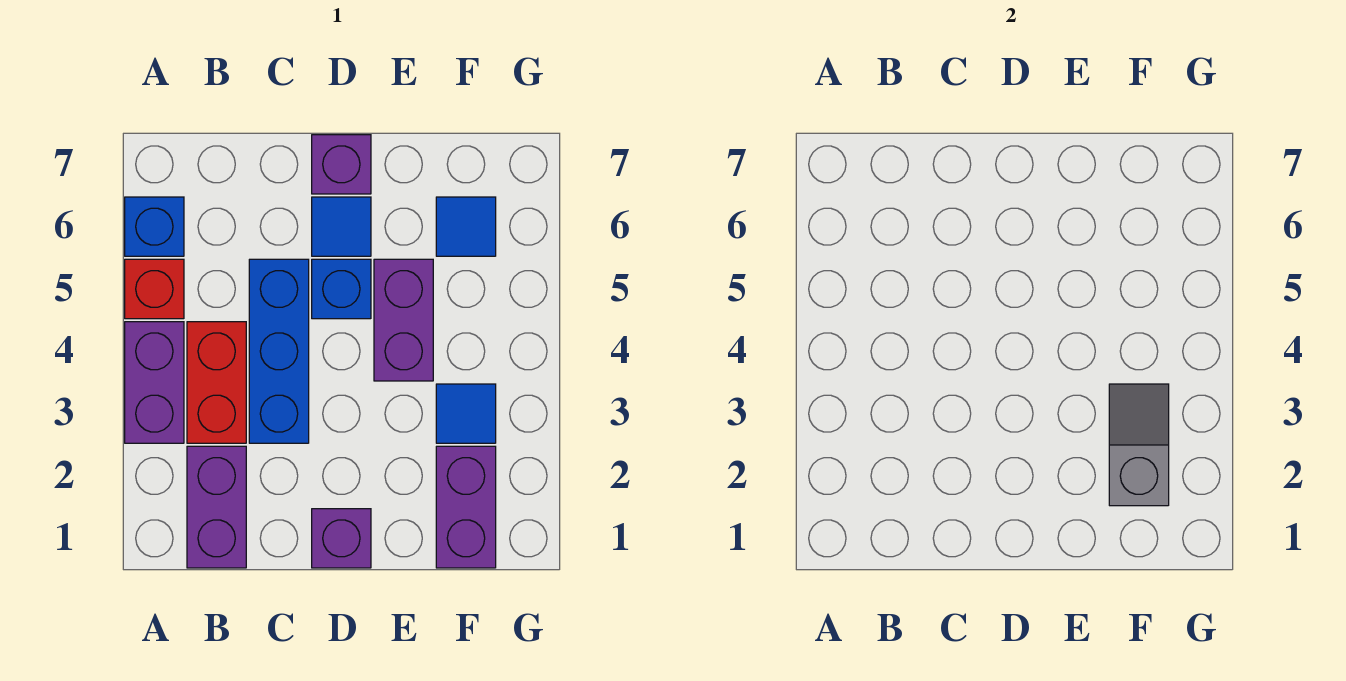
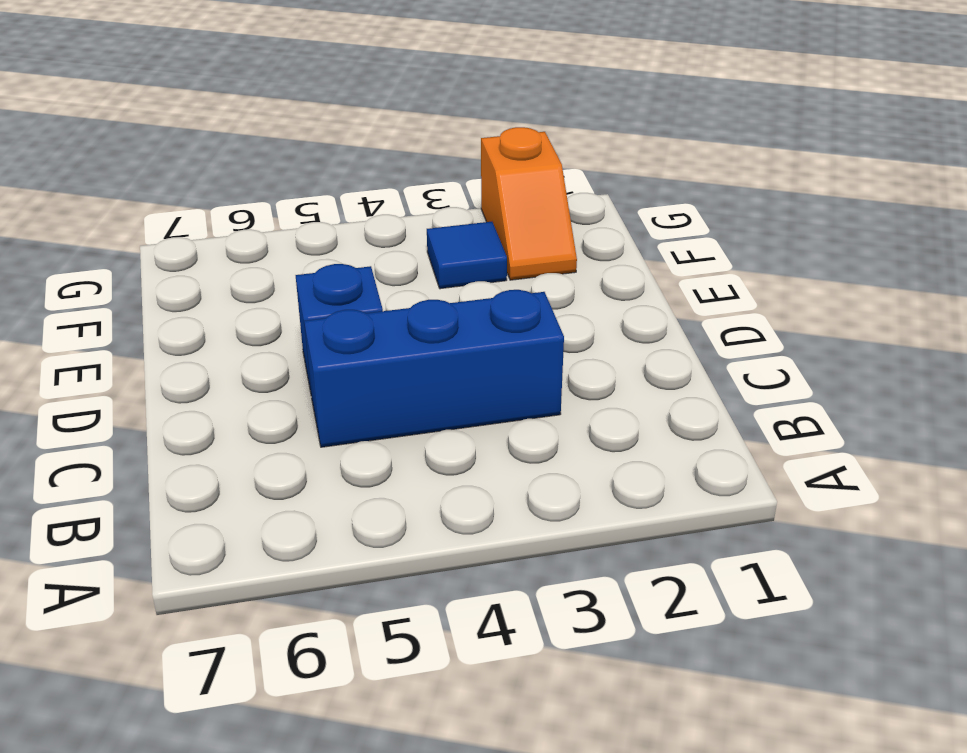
orange slope F2:G2 level 1 top G -> purple brick F1:F2 level 1
none -> purple brick A3:A4 level 1
none -> red brick A5 level 1
none -> blue brick A6 level 1

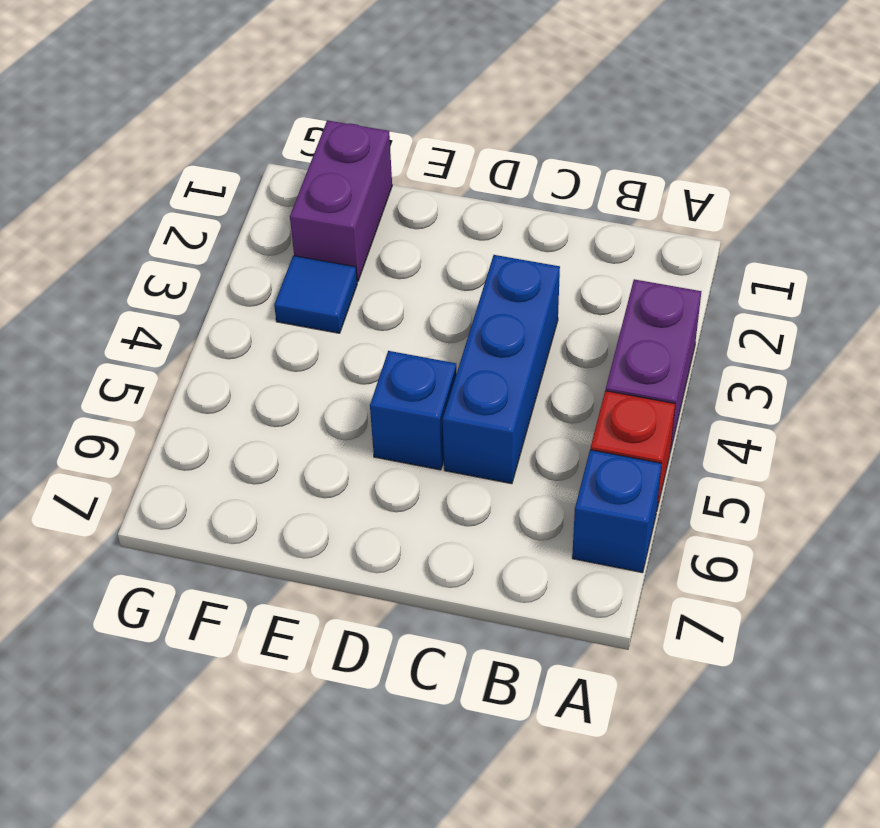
none -> purple brick B1:B2 level 1
none -> red brick B3:B4 level 1
none -> purple brick D1 level 1

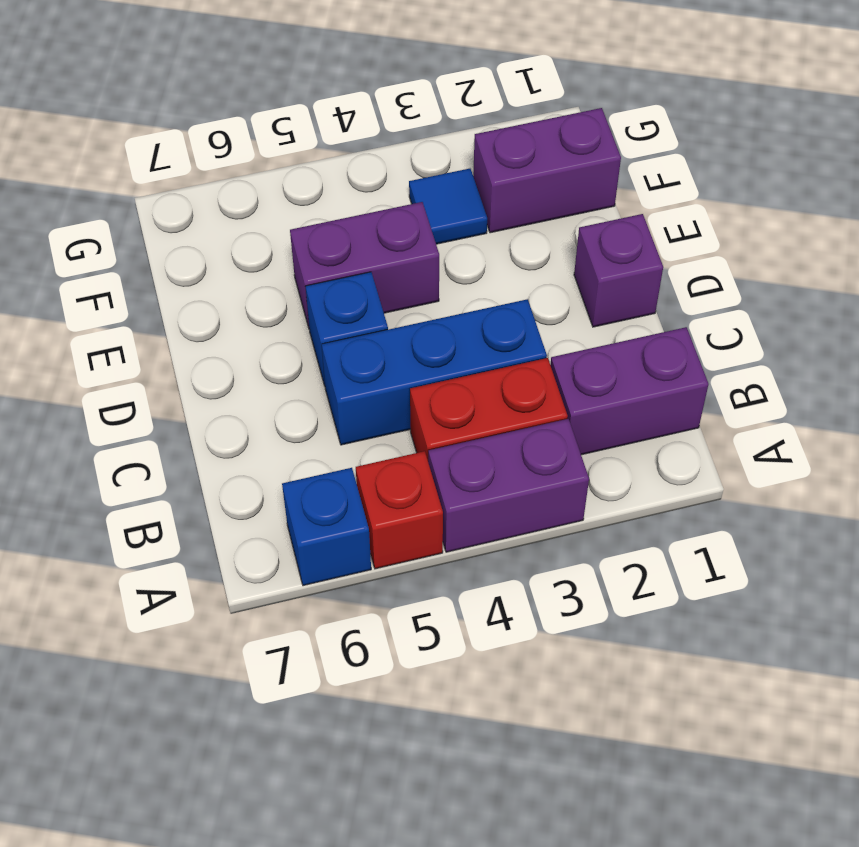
none -> blue tile D6 level 1
none -> purple brick D7 level 1
none -> blue tile F6 level 1

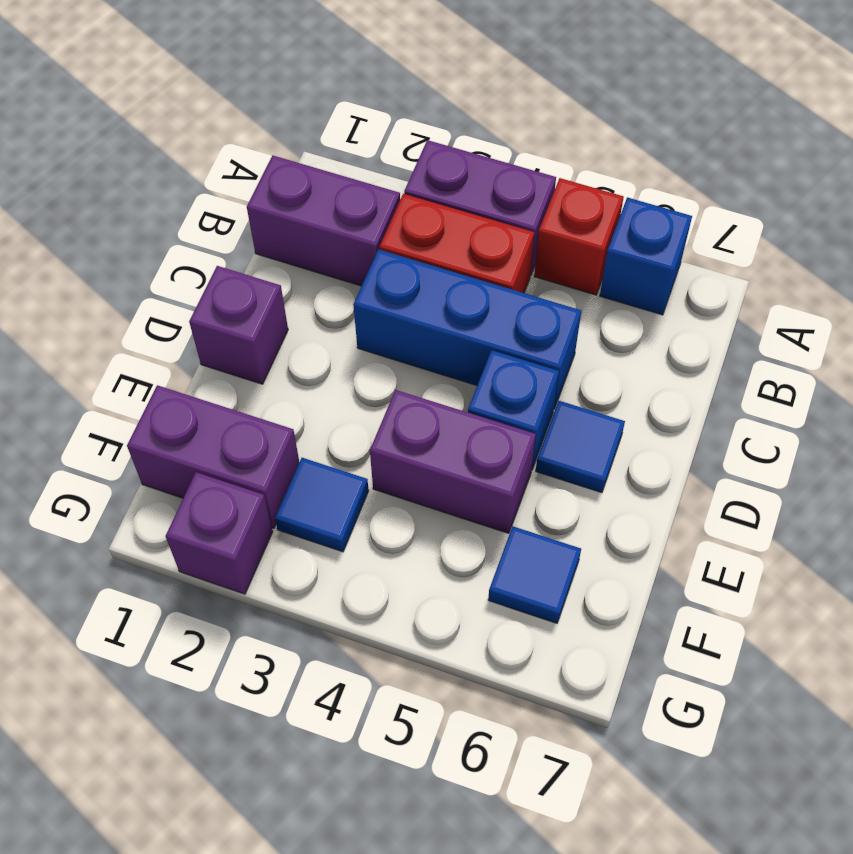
purple brick G2 level 1 -> purple brick D7 level 1
none -> grey slope F2:F3 level 2 top 2

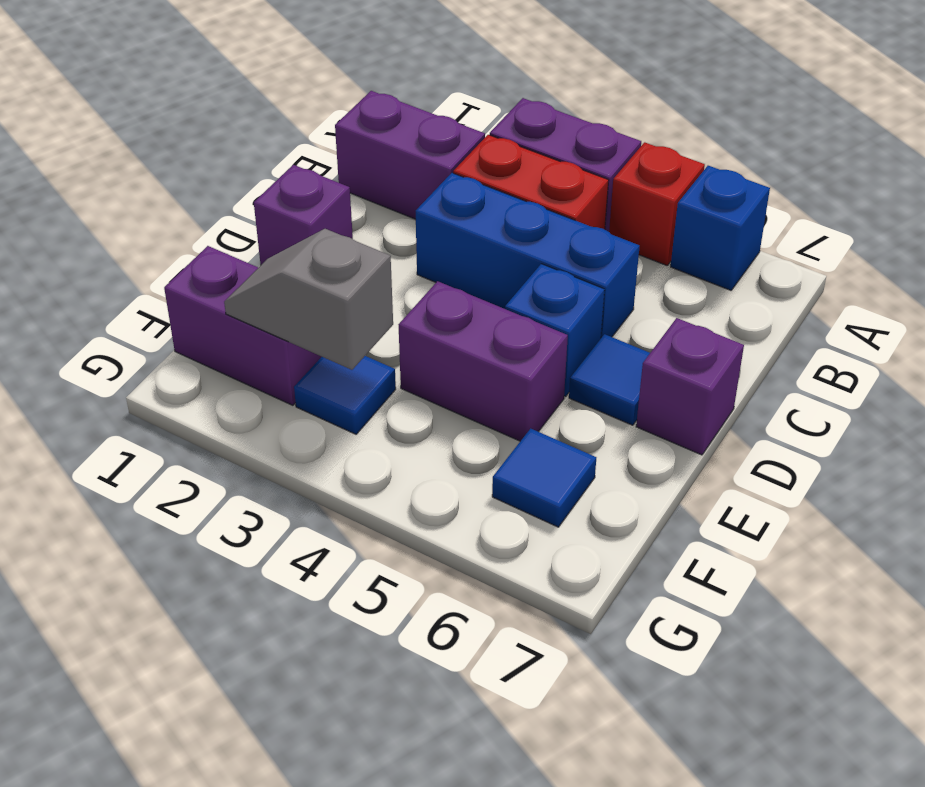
grey slope F2:F3 level 2 top 3 -> grey slope F2:F3 level 2 top 2

